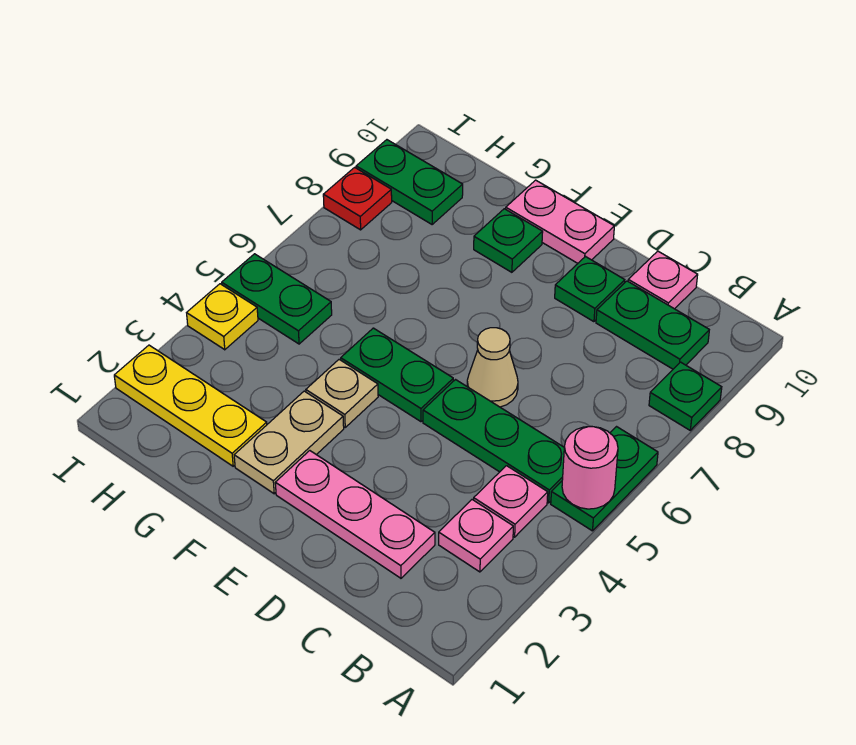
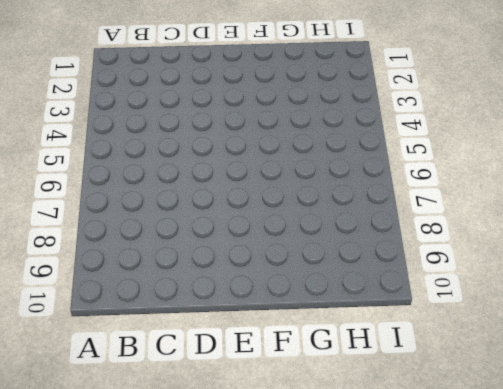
none -> green plate A5:A6 level 1
none -> green plate A8 level 1
none -> pink plate B3 level 1

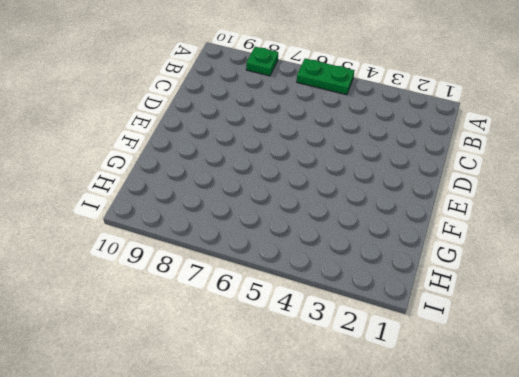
none -> pink plate B3 level 1
none -> pink plate B4 level 1
none -> green plate B5:D5 level 1

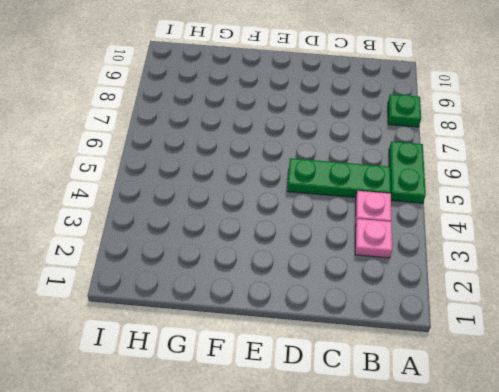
none -> green plate B9:C9 level 1
none -> pink plate C2:E2 level 1
none -> pink plate C10 level 1

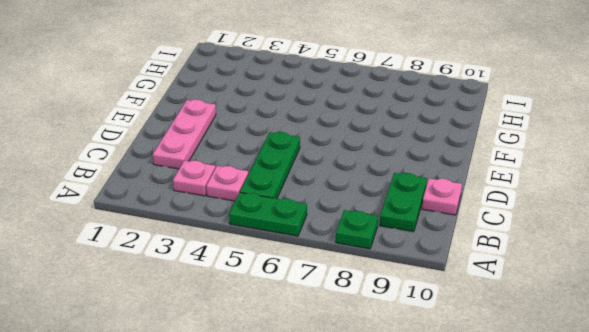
none -> tan cone D6 level 1
none -> green plate D9 level 1
none -> green plate E5:F5 level 1

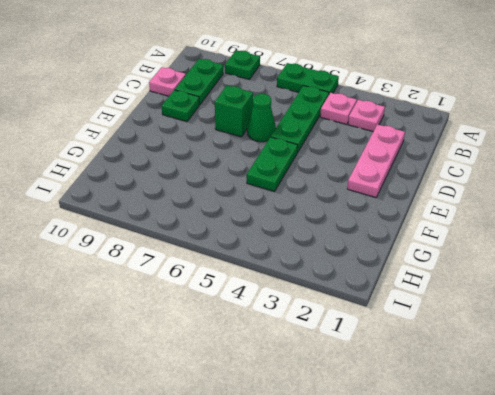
green cone D6 level 1 -> tan cone D6 level 1
green brick D7 level 1 -> none
none -> pink plate E10:F10 level 1
none -> tan plate F2:F3 level 1
none -> tan plate F4 level 1

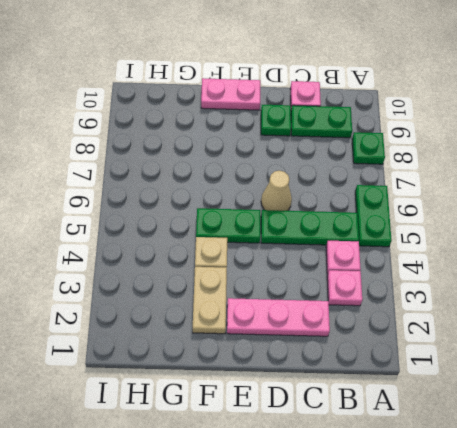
none -> green plate F9 level 1
none -> yellow plate G2:I2 level 1
none -> green plate H5:I5 level 1

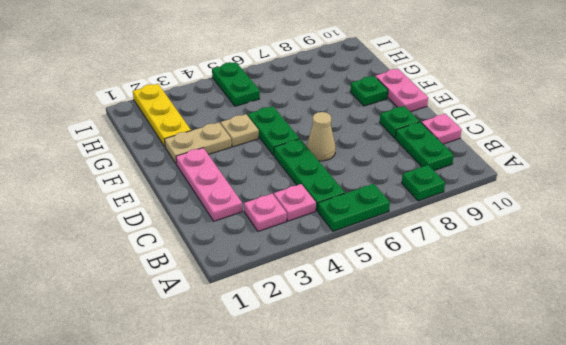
none -> green plate H9:I9 level 1
none -> yellow plate I4 level 1
none -> red plate I8 level 1

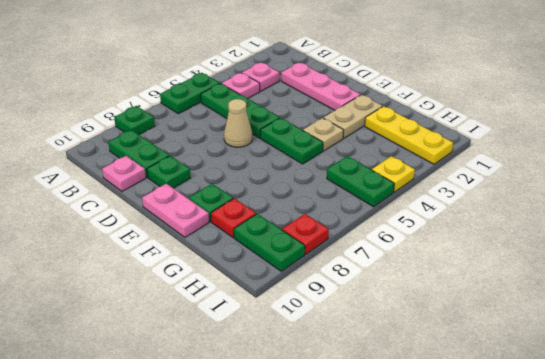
red plate G9 level 1 -> none
none -> pink round brick A5 level 2

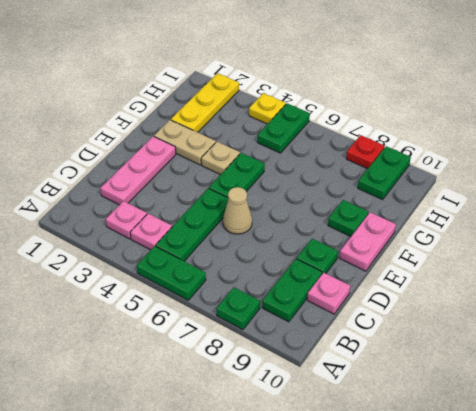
none -> pink round brick A5 level 2

